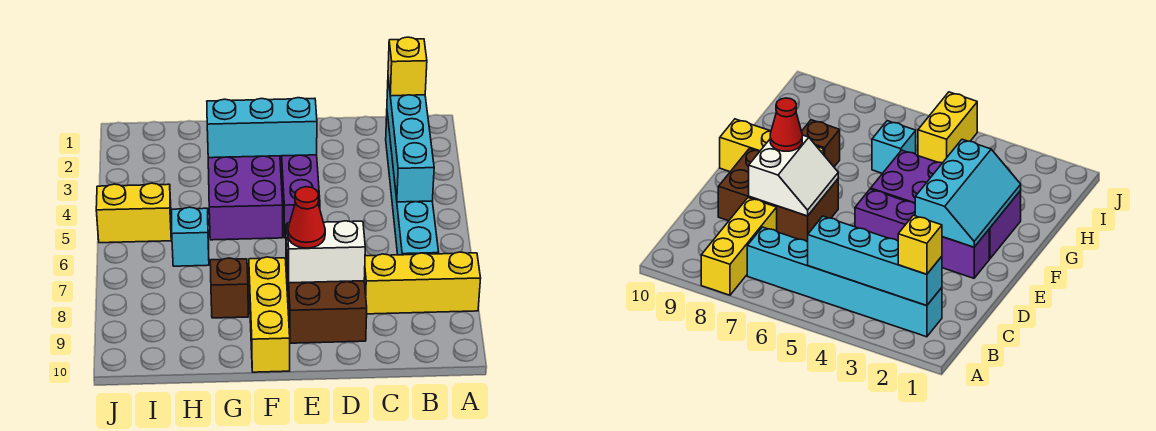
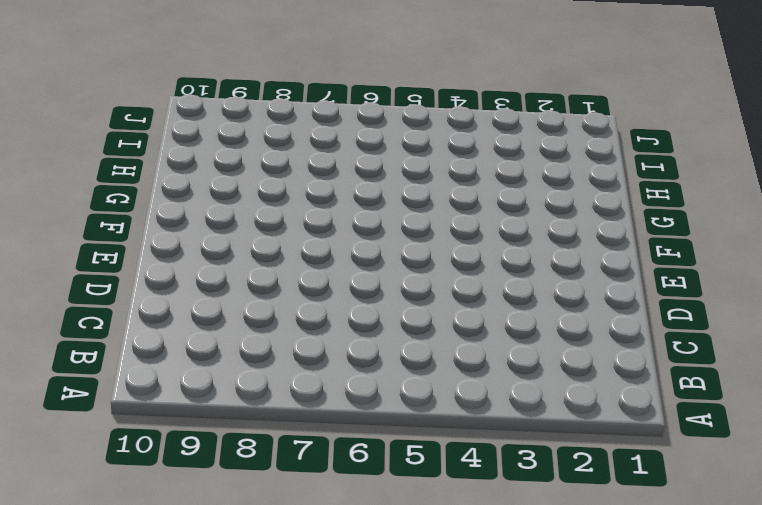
none -> yellow brick A8:C8 level 1
none -> cyan brick B2:B7 level 1
none -> brown brick D7:E9 level 1

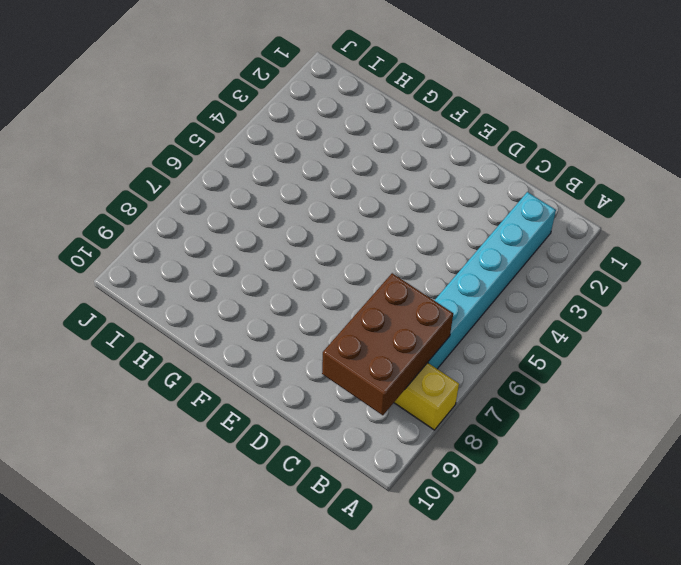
brown brick B7:C9 level 2 -> brown brick D7:E9 level 1
none -> purple brick E2:E5 level 1
none -> purple brick F2:G5 level 1
none -> yellow brick F8:F10 level 1

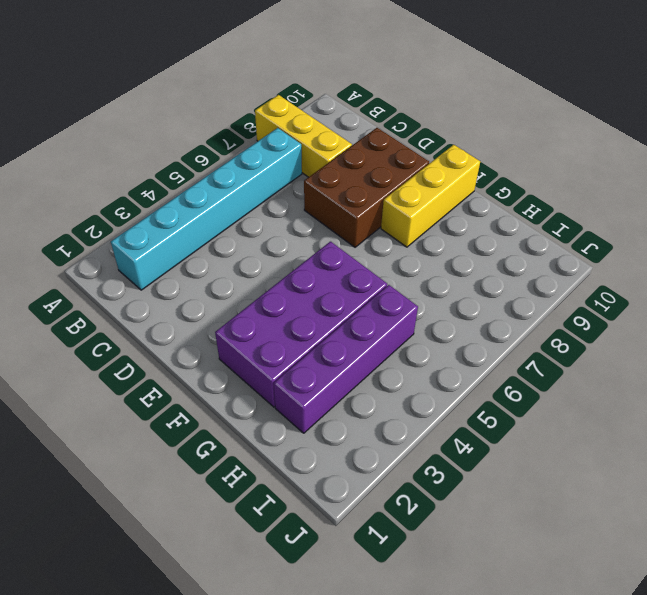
purple brick H2:H5 level 1 -> purple brick E2:E5 level 1
none -> brown brick G8 level 1
none -> cyan brick H6 level 1
none -> yellow brick I5:J5 level 1

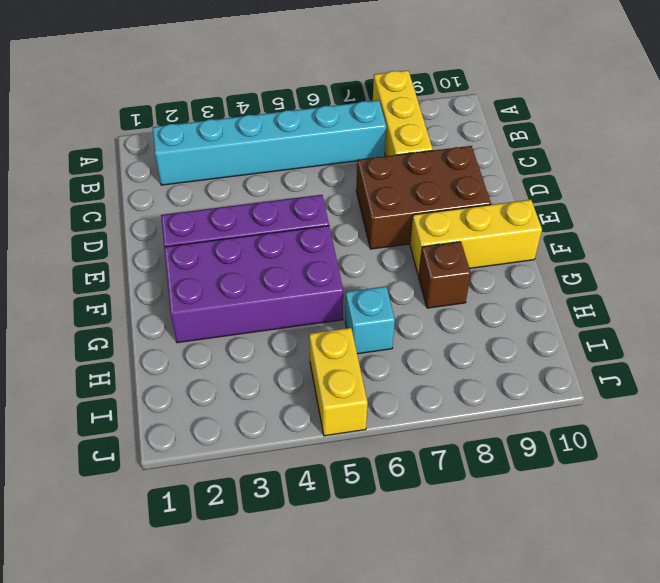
none -> cyan brick B2:B5 level 2
none -> white slope D7:E8 level 2 top 8
none -> cyan slope E2:G3 level 2 top 3

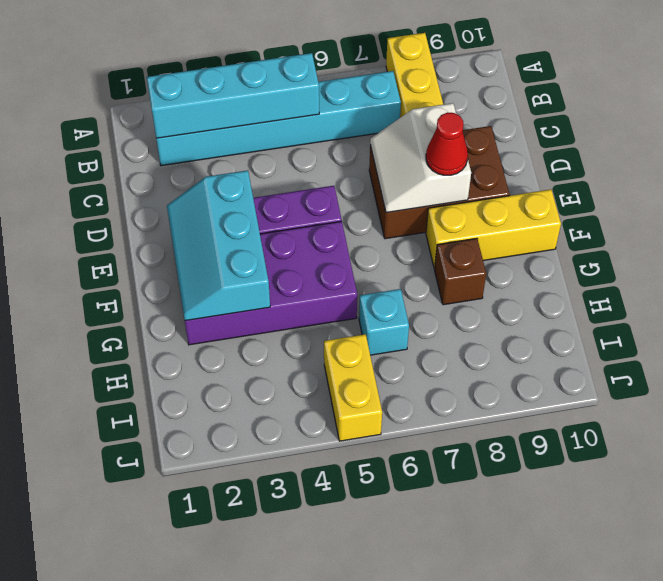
none -> yellow brick B2 level 3

